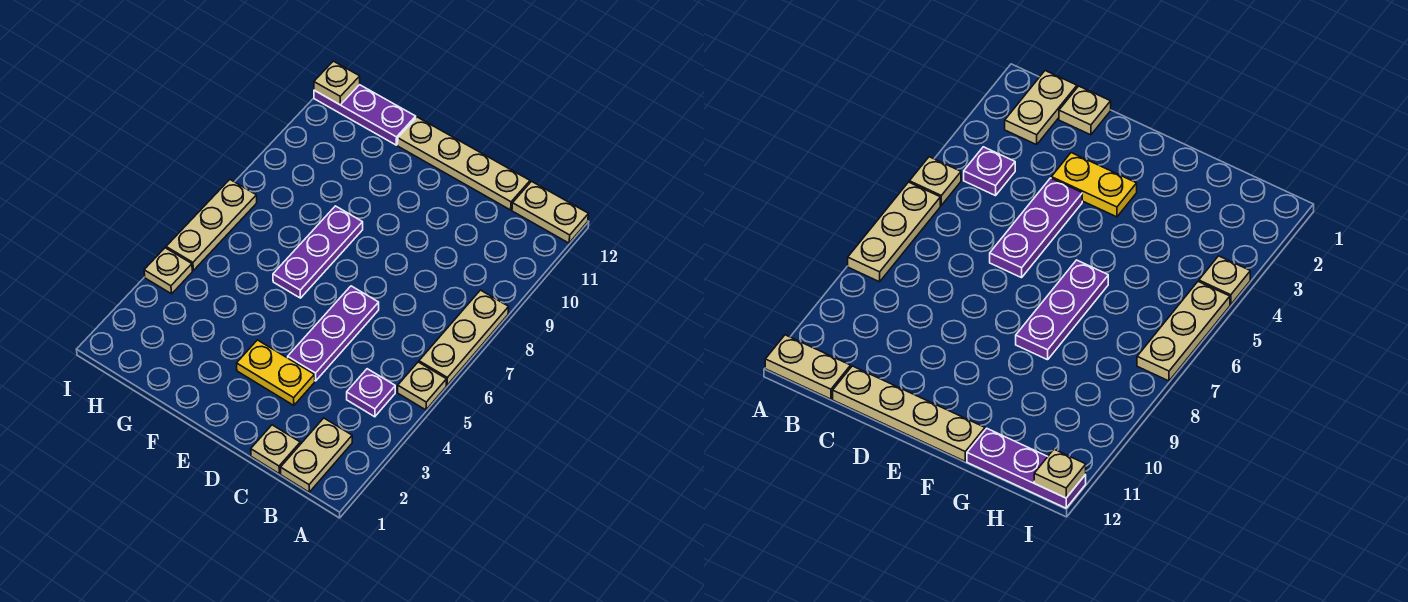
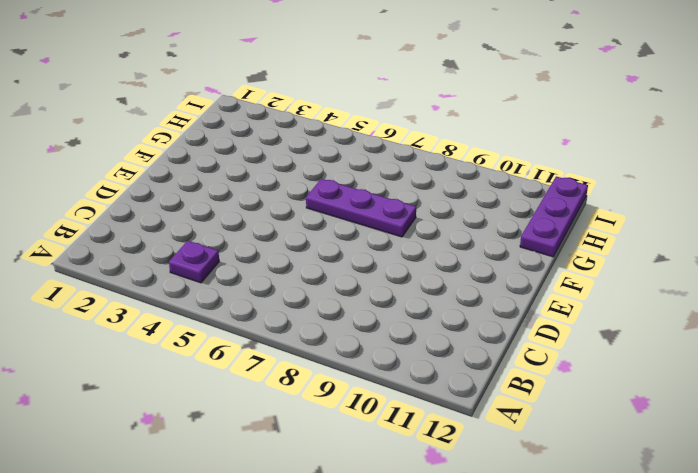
none -> tan plate A5 level 1
none -> tan plate A6:A8 level 1
none -> tan plate A12:B12 level 1

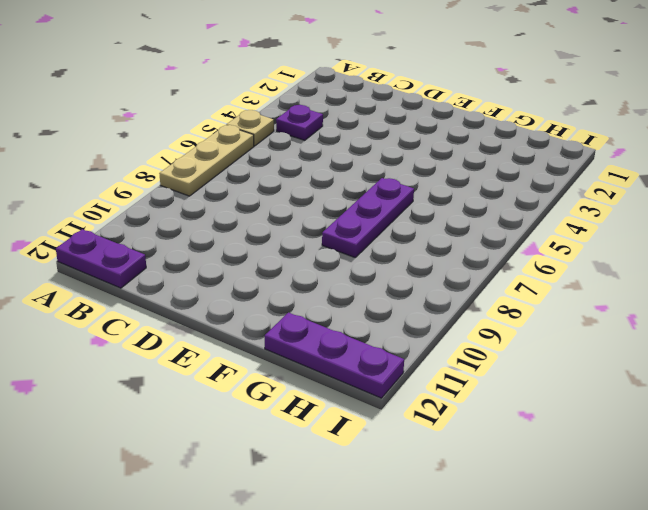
purple plate A12:B12 level 1 -> tan plate A12:B12 level 1
none -> tan plate B1:B2 level 1
none -> tan plate C1 level 1
none -> tan plate C12:F12 level 1

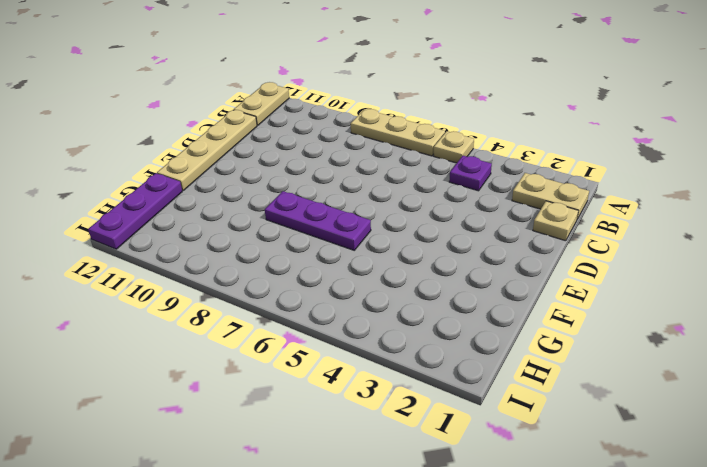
none -> yellow plate D3:E3 level 1
none -> purple plate D4:D6 level 1
none -> tan plate I4 level 1

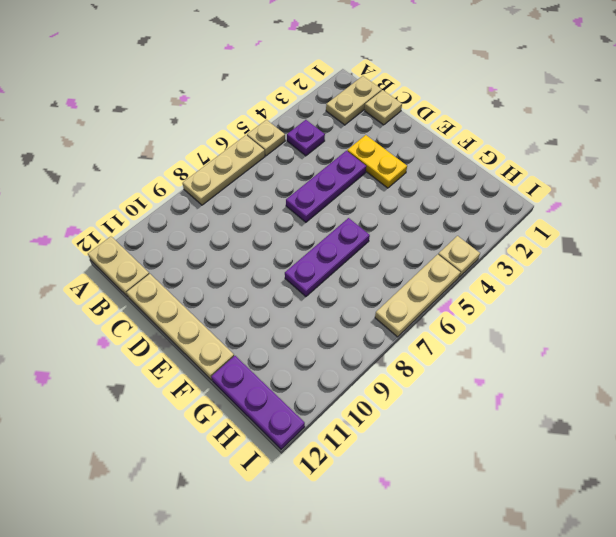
none -> tan plate I12 level 2

